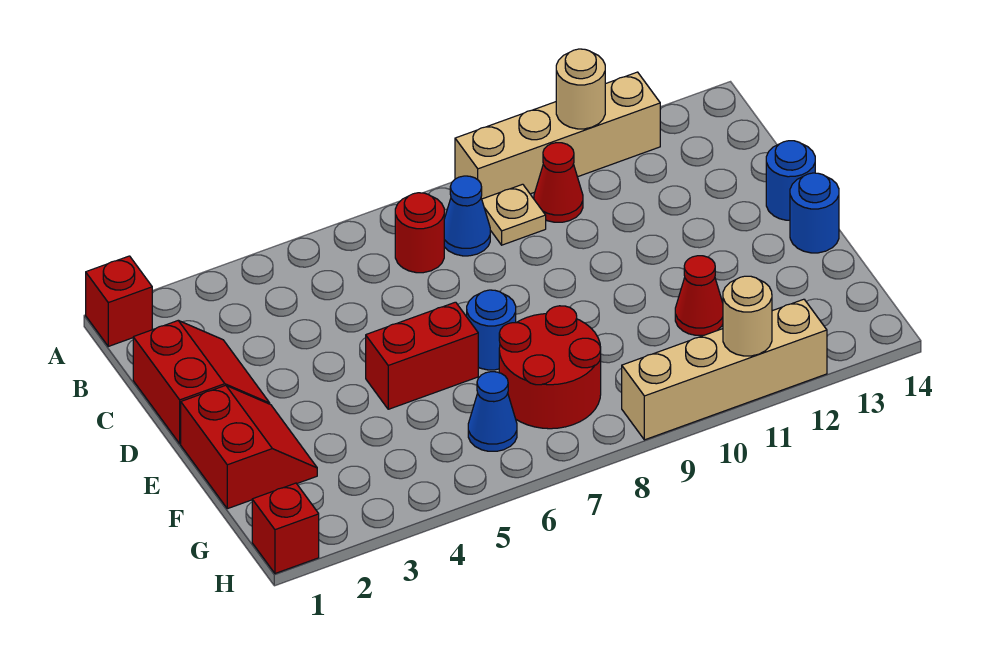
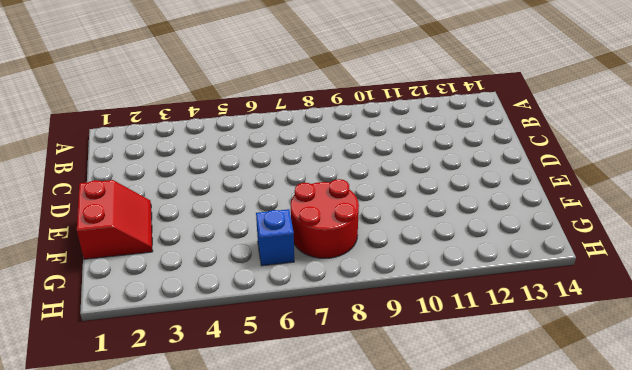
blue brick G6 level 1 -> blue cone G6 level 1
none -> red brick A1 level 1
none -> tan brick A9:A12 level 1
none -> red round brick B7 level 1

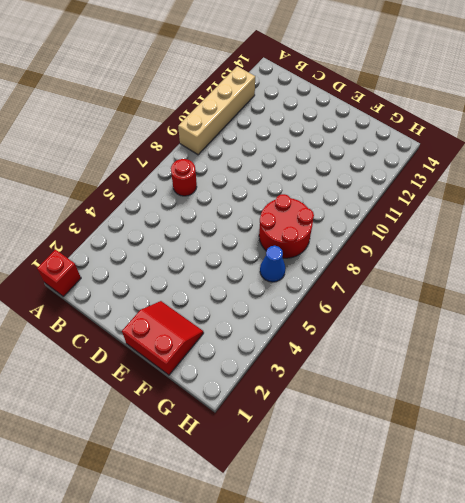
none -> blue cone B8 level 1
none -> tan plate B9 level 1
none -> red cone B10 level 1

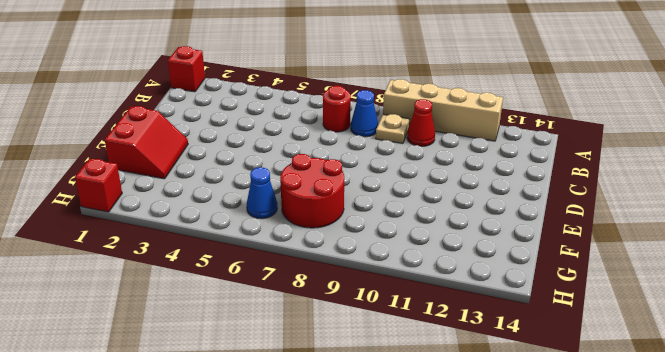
none -> red slope C1:D2 level 1 top 1
none -> blue round brick D14 level 1
none -> red brick E5:E6 level 1

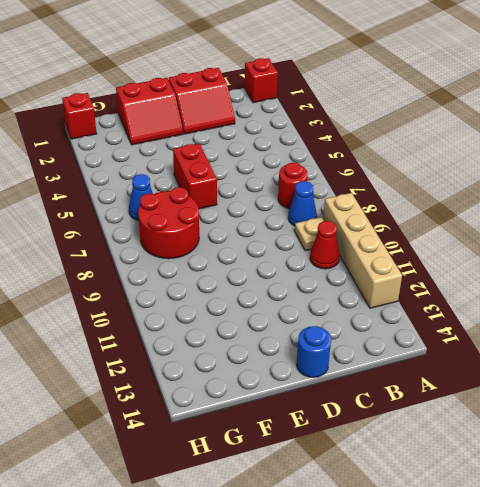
none -> blue round brick E7 level 1
none -> blue round brick E14 level 1
none -> red cone F11 level 1

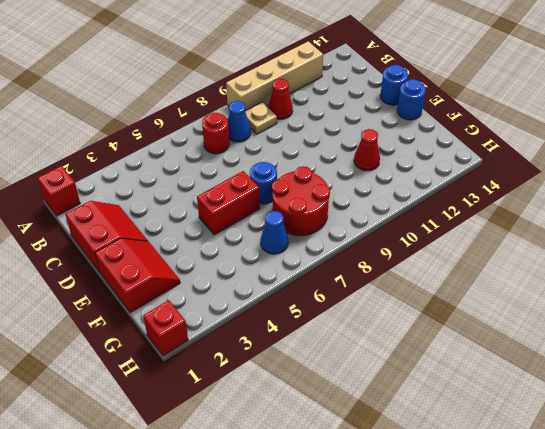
none -> tan brick H9:H12 level 1
none -> tan round brick A11 level 2
none -> tan round brick H11 level 2

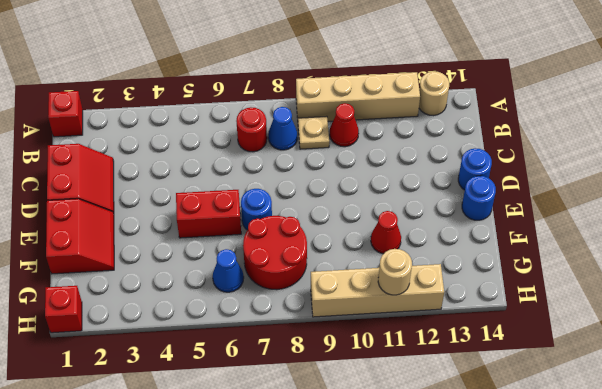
tan round brick A13 level 1 -> tan round brick A11 level 2

